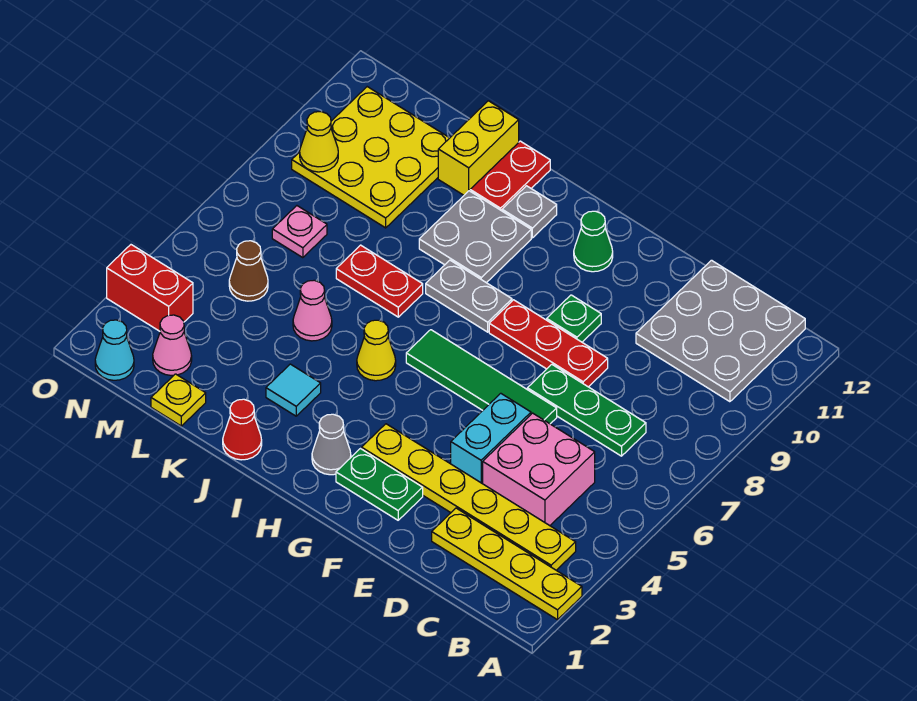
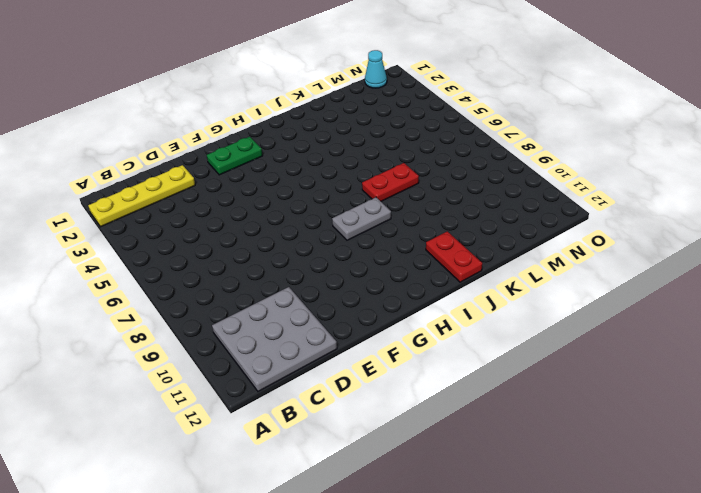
none -> yellow plate B3:G3 level 1
none -> pink brick C4:D5 level 1
none -> green plate C7:E7 level 1
none -> cyan brick E4:E5 level 1

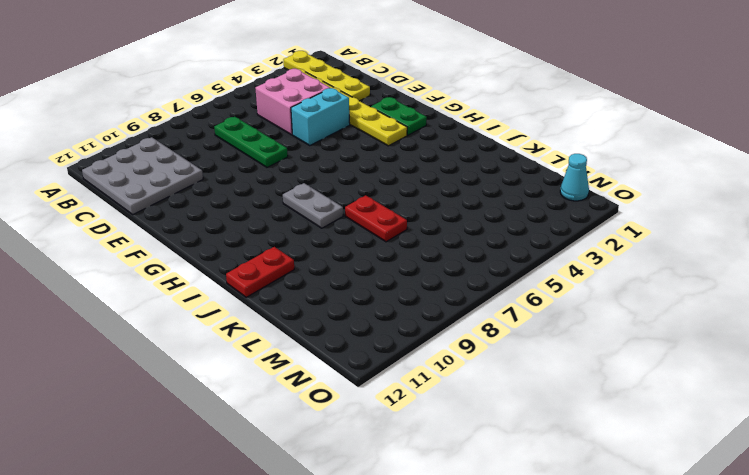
none -> green tile E6:H6 level 1
none -> red plate E8:G8 level 1
none -> green plate F9 level 1
none -> green cone G11 level 1

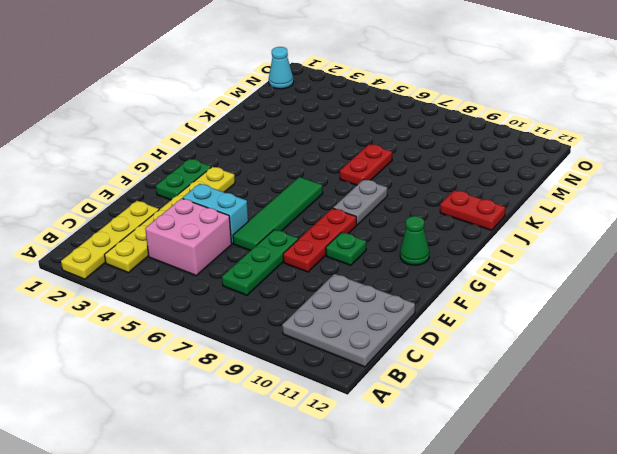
none -> grey cone H2 level 1
none -> yellow cone I5 level 1
none -> grey plate I9:J10 level 1
none -> grey plate I11 level 1

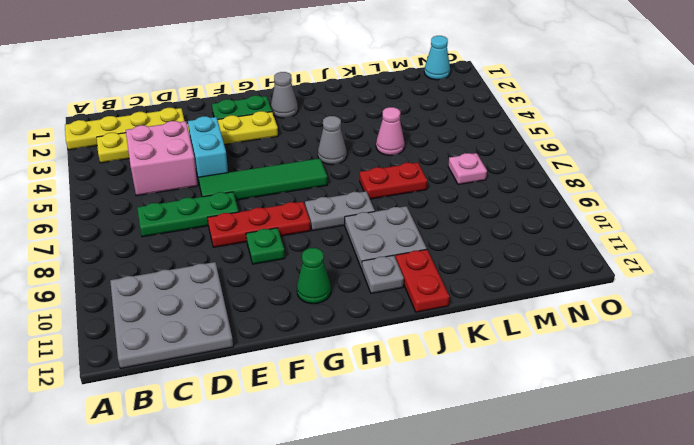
grey cone I5 level 1 -> yellow cone I5 level 1
none -> red cone J1 level 1
none -> cyan tile J3 level 1
none -> yellow brick K11:K12 level 1
none -> yellow plate L1 level 1

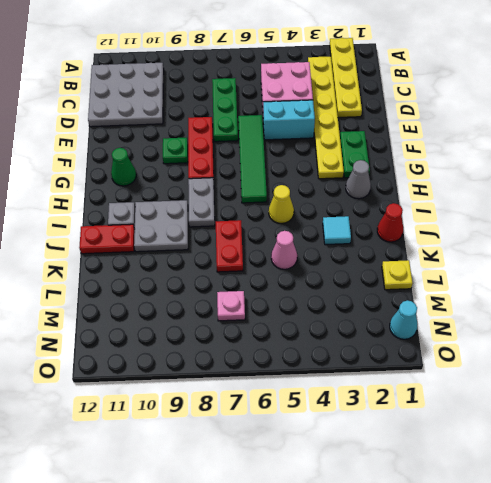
none -> yellow brick K11:K12 level 1
none -> yellow plate L9:N11 level 1
none -> pink cone M2 level 1
none -> brown cone M5 level 1

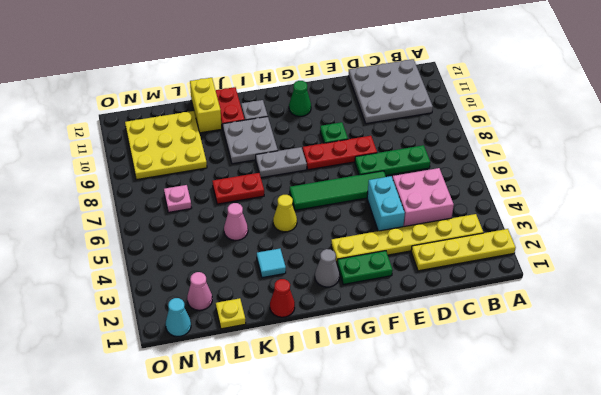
none -> brown cone M5 level 1
none -> red brick N3:O3 level 1
none -> yellow cone N9 level 2

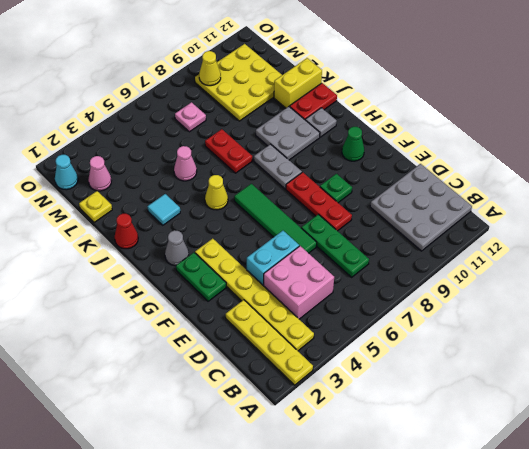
none -> brown cone M5 level 1
none -> red brick N3:O3 level 1

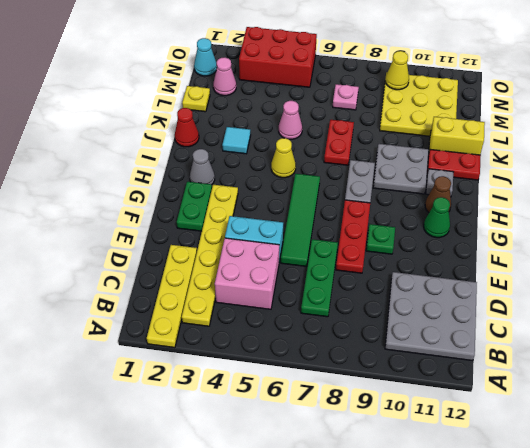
brown cone H11 level 1 -> brown cone M5 level 1
red brick N3:O5 level 1 -> red brick N3:O3 level 1

